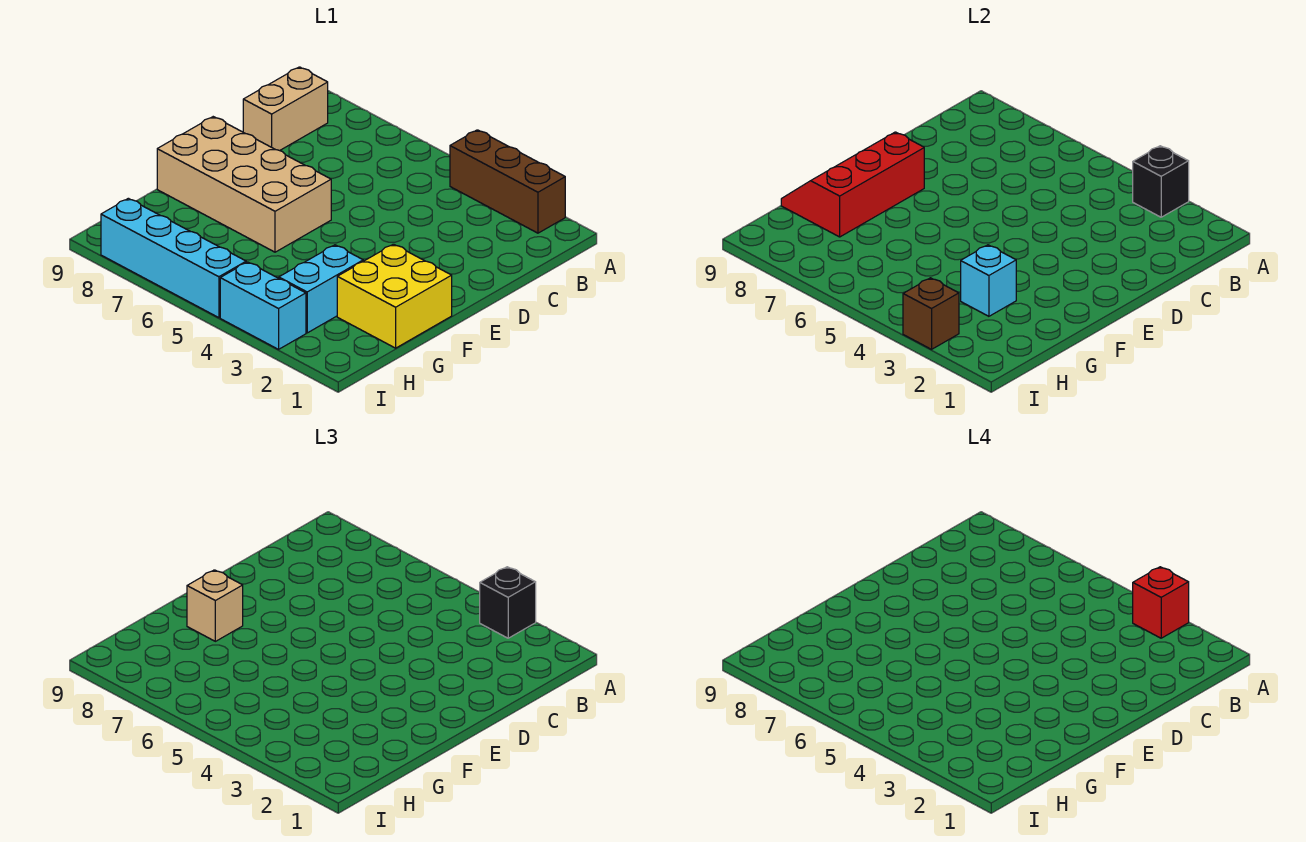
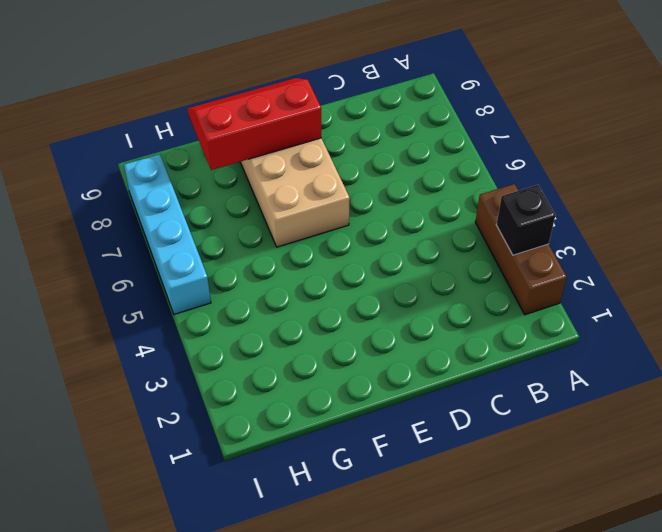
none -> tan brick B9:C9 level 1
none -> yellow brick F1:G2 level 1
none -> cyan brick G3:H3 level 1

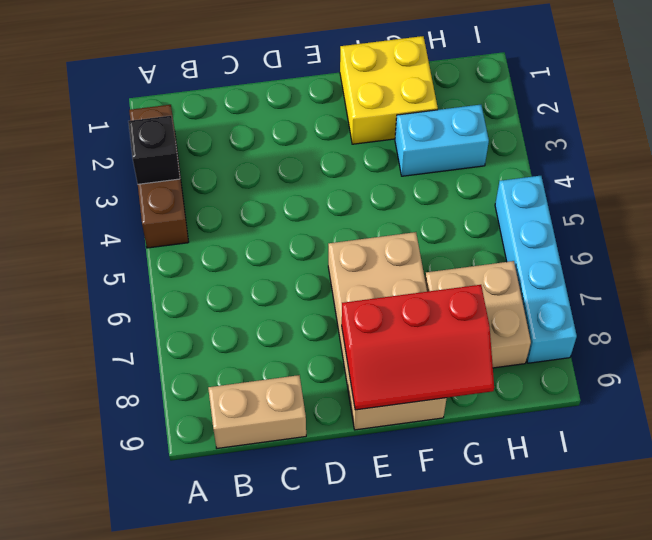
tan brick G7:H8 level 1 -> none
none -> cyan brick I3:I4 level 1
none -> cyan brick G3 level 2
none -> brown brick I3 level 2

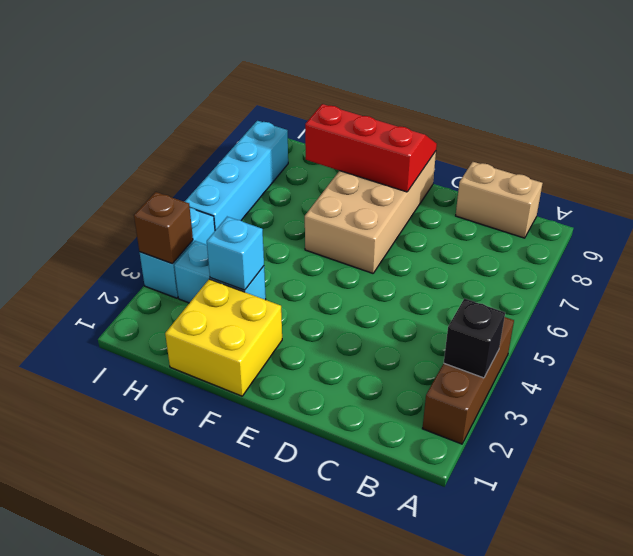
none -> black brick A3 level 3
none -> tan brick F8 level 3
none -> red brick A3 level 4

